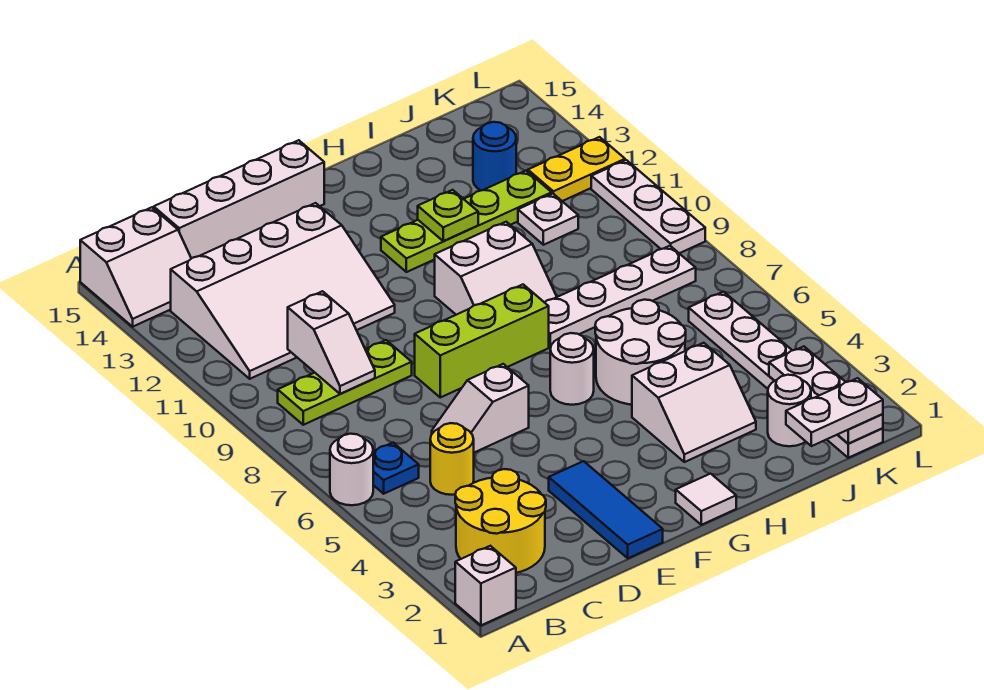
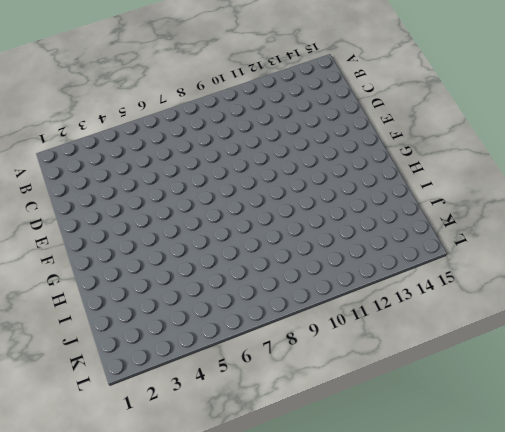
none -> white brick A1 level 1
none -> white round brick A6 level 1
none -> white slope A14:B15 level 1 top 15

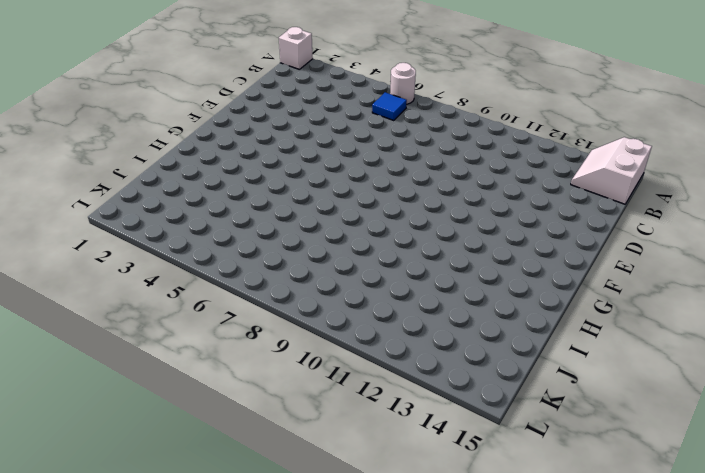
blue tile B6 level 1 -> blue plate B6 level 1
none -> yellow round brick B2:C3 level 1
none -> lime plate B9:D9 level 1
none -> white slope B11:E13 level 1 top 13

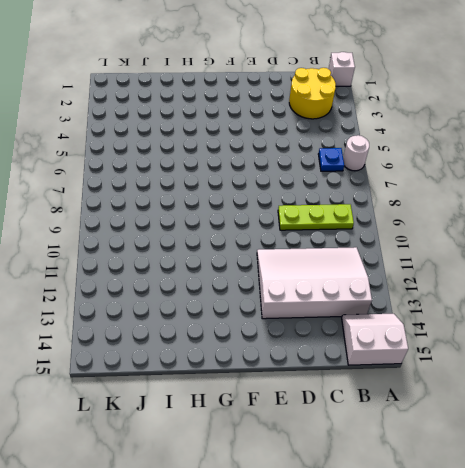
none -> yellow round brick C5 level 1
none -> white brick C15:F15 level 1
none -> white slope D6:E6 level 1 top E

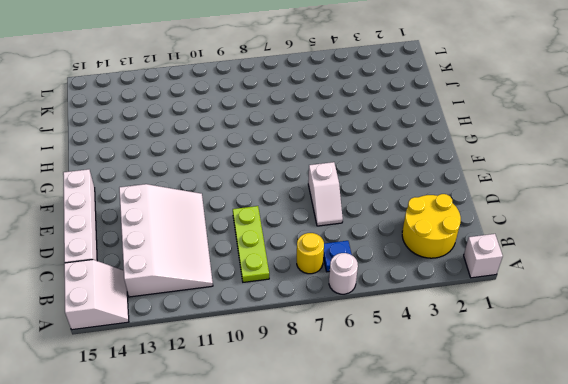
yellow round brick B7 level 1 -> yellow round brick C5 level 1
none -> blue tile E1:E3 level 1
none -> lime brick E8:G8 level 1
none -> white tile G1 level 1

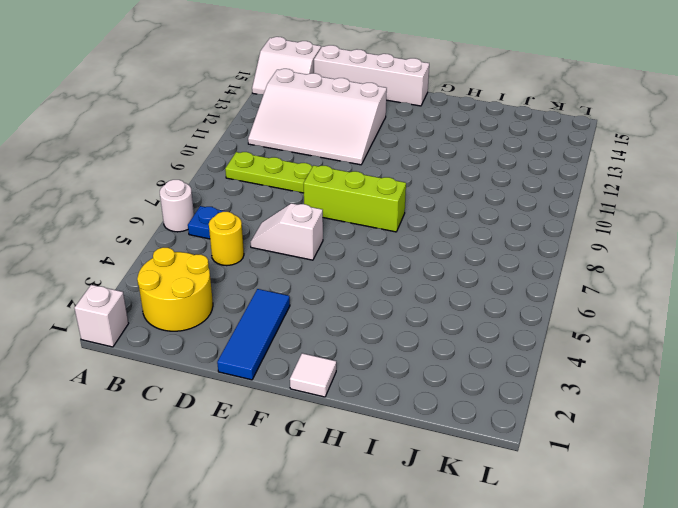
none -> white round brick G6 level 1
none -> white slope G9:H10 level 1 top 10
none -> lime plate G12:J12 level 1

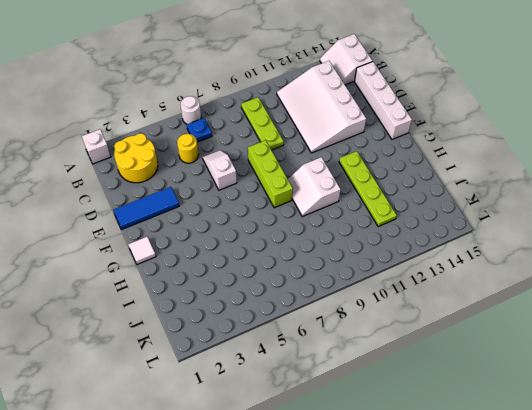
none -> white round brick G6 level 1
none -> white slope H3:I4 level 1 top 4
none -> white round brick H5:I6 level 1

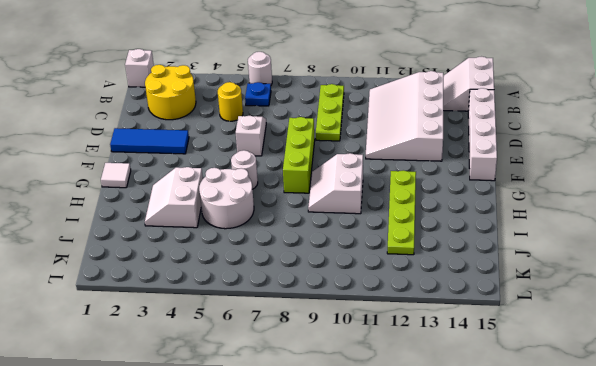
none -> white plate H8:K8 level 1
none -> white round brick J2 level 1
none -> white plate J11 level 1

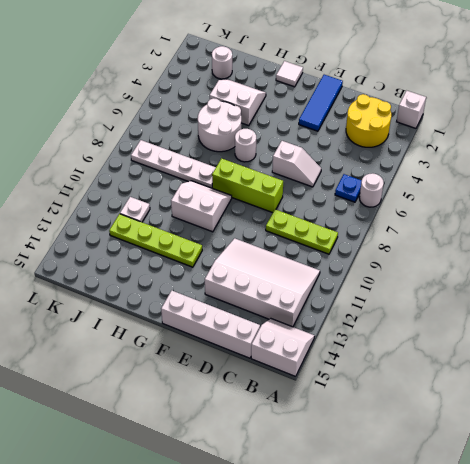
none -> yellow round brick C5 level 1
none -> blue round brick J13 level 1
none -> white plate K1:K6 level 1

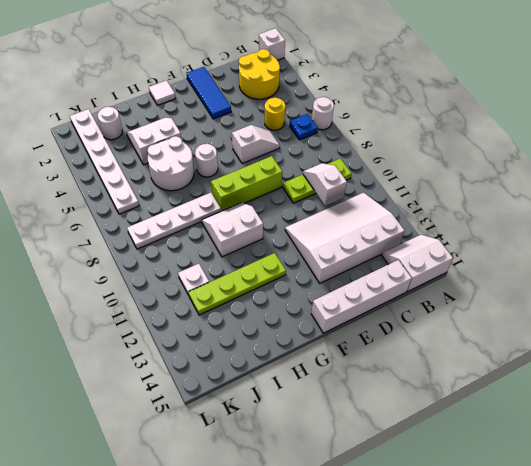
none -> blue round brick J13 level 1
none -> yellow plate K12:L12 level 1
none -> white plate L9:L11 level 1

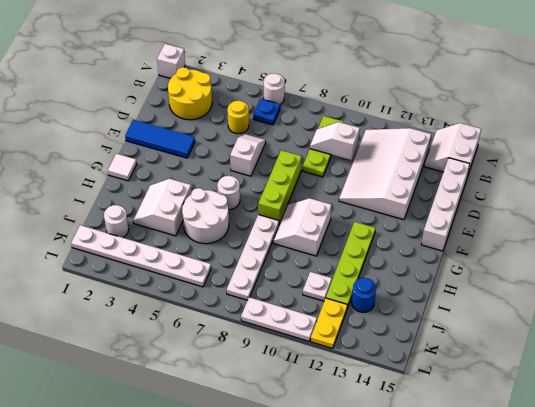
none -> lime plate H12 level 2
none -> white plate K1:K3 level 2
none -> white plate J1:K1 level 3

